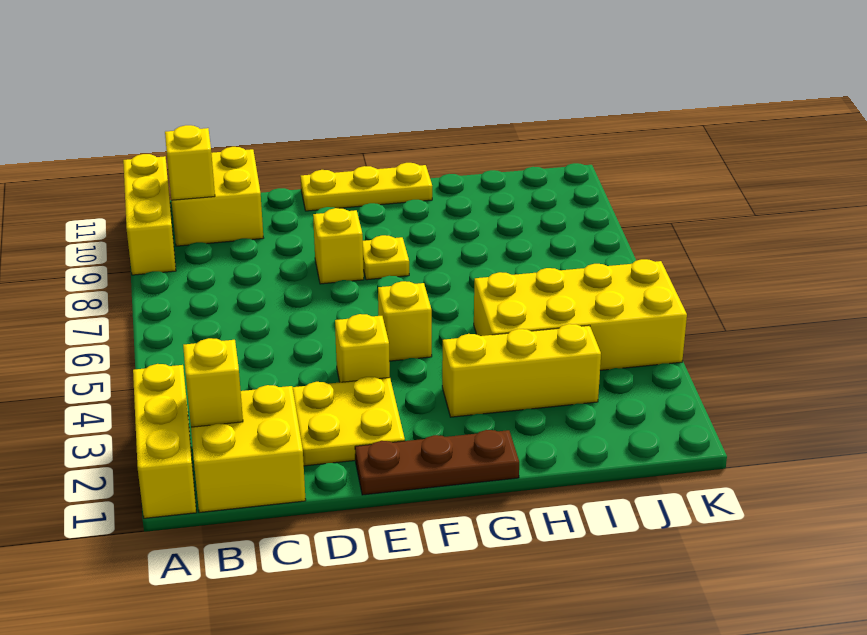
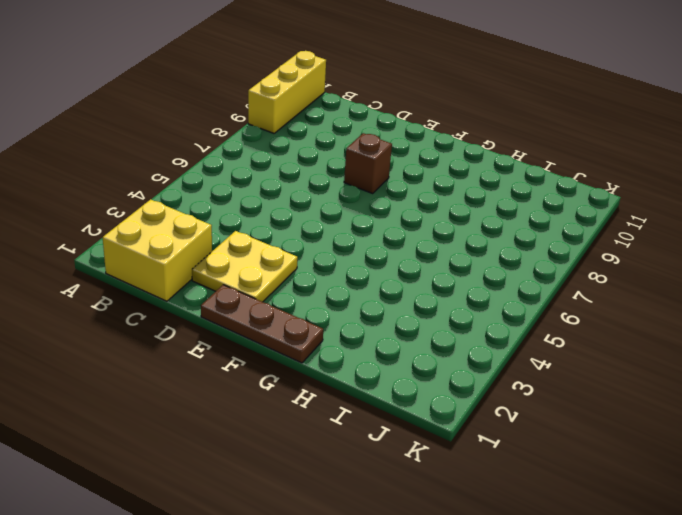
brown brick E8 level 1 -> yellow brick E8 level 1
none -> yellow brick A1:A3 level 1
none -> yellow brick B10:C11 level 1
none -> yellow brick E4 level 1

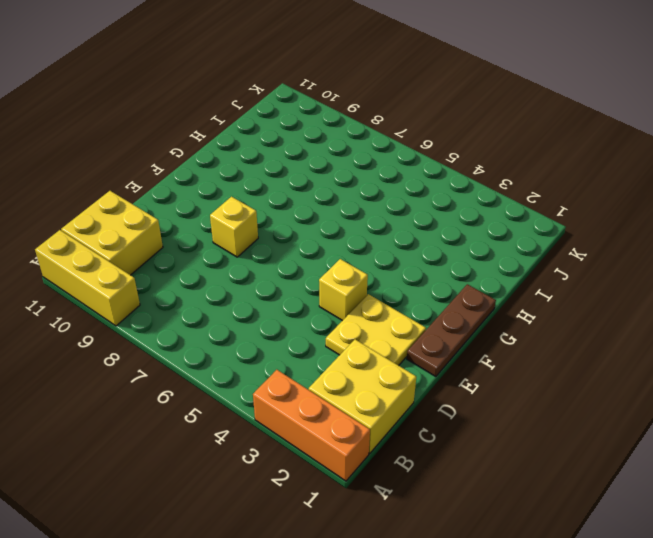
orange brick A1:A3 level 1 -> yellow brick A1:A3 level 1
none -> yellow plate E11:G11 level 1
none -> yellow brick F5 level 1
none -> yellow plate F8 level 1

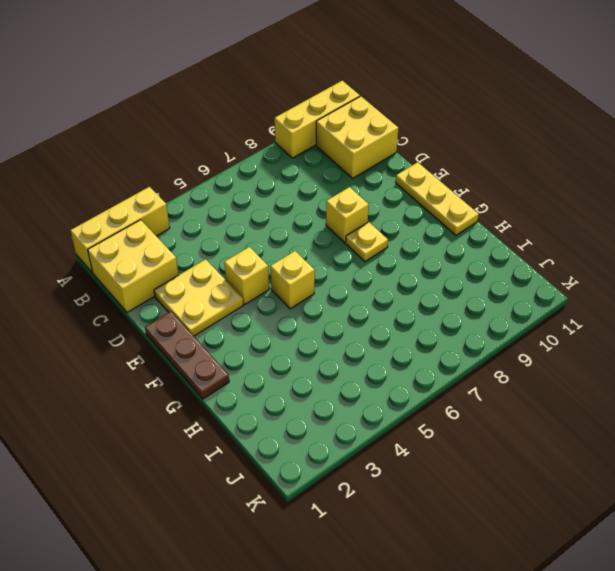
none -> yellow brick G3:I3 level 1
none -> yellow brick H4:K5 level 1
none -> yellow brick B2 level 2

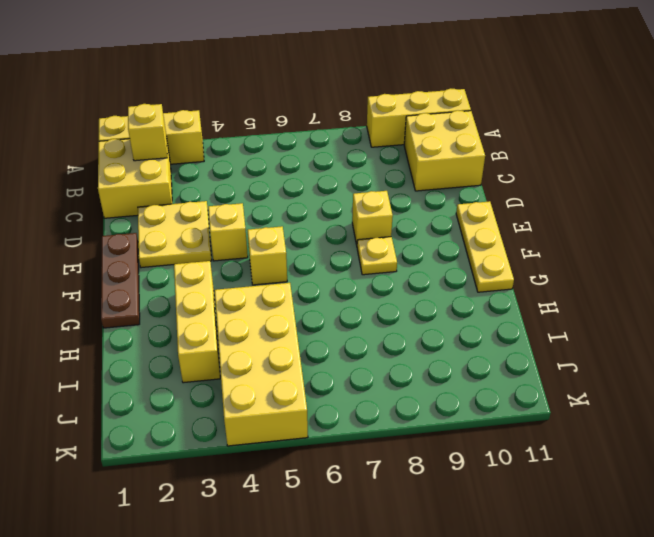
none -> yellow brick B10 level 2

